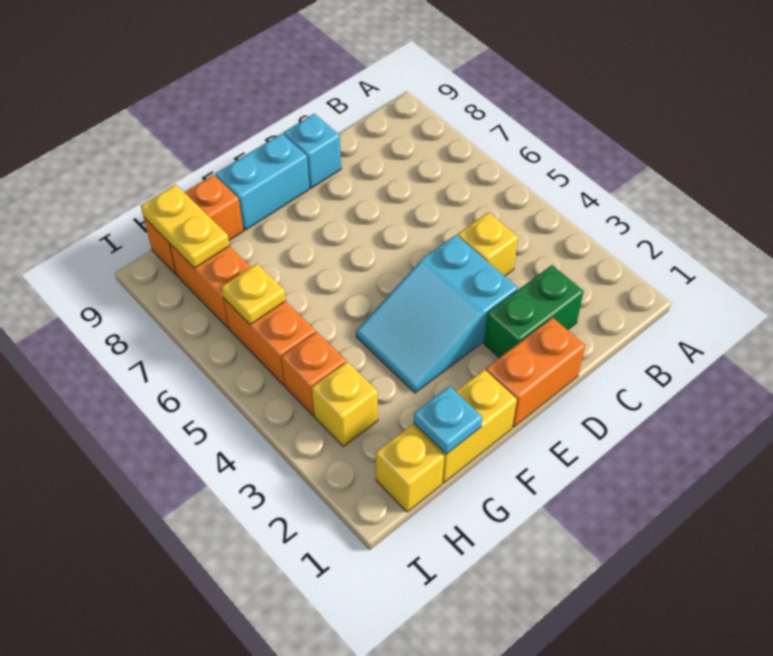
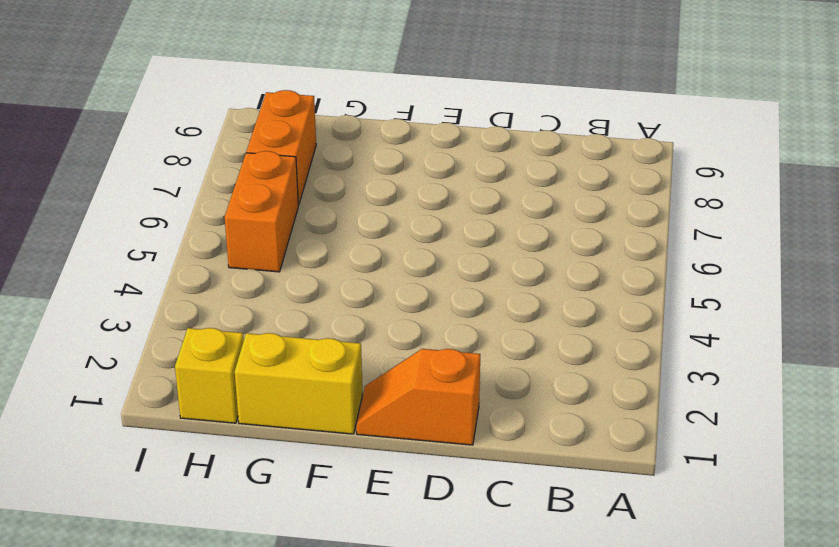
orange slope D1:E1 level 1 top D -> orange brick D1:E1 level 1
none -> green brick C2:D2 level 1
none -> yellow brick C4 level 1
none -> cyan slope D3:F4 level 1 top D

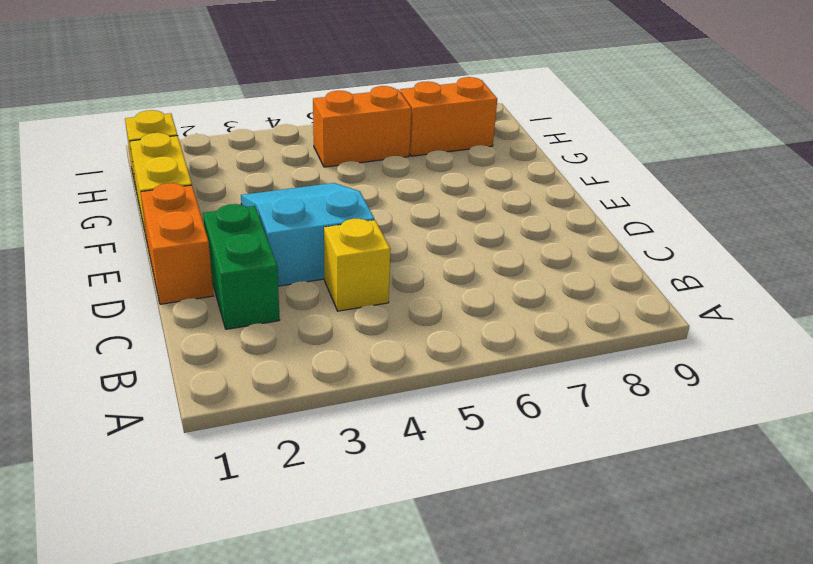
none -> cyan brick D9 level 1
none -> cyan brick E9:F9 level 1
none -> orange brick G9:H9 level 1

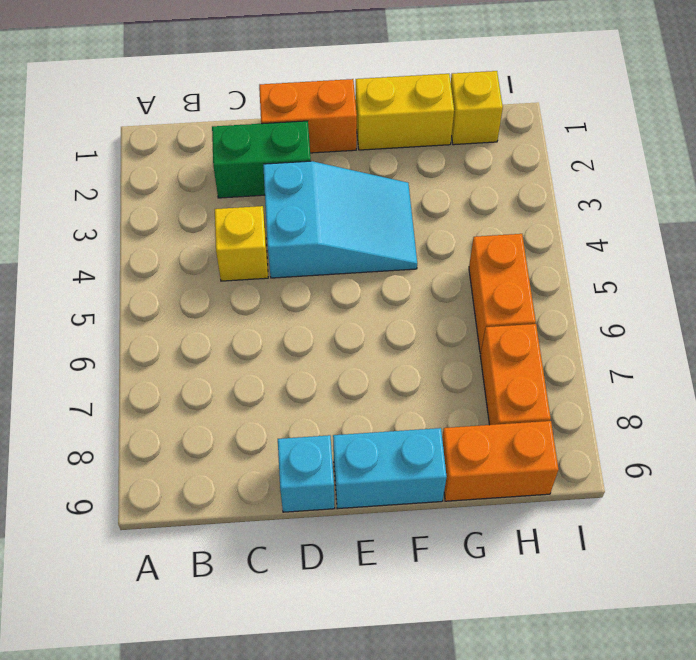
none -> yellow brick H3 level 1
none -> orange brick H4 level 1
none -> cyan plate G1 level 2

